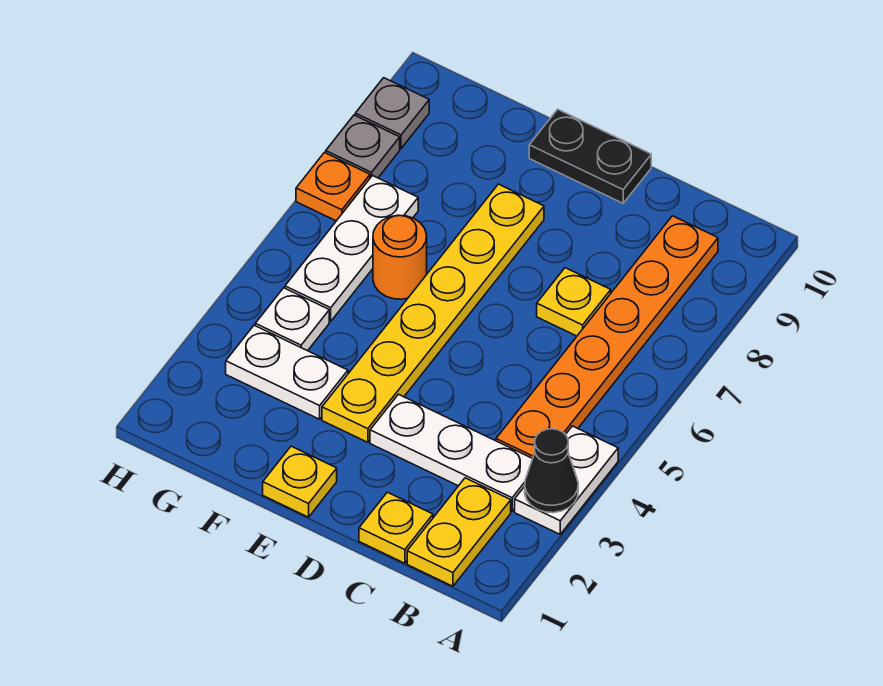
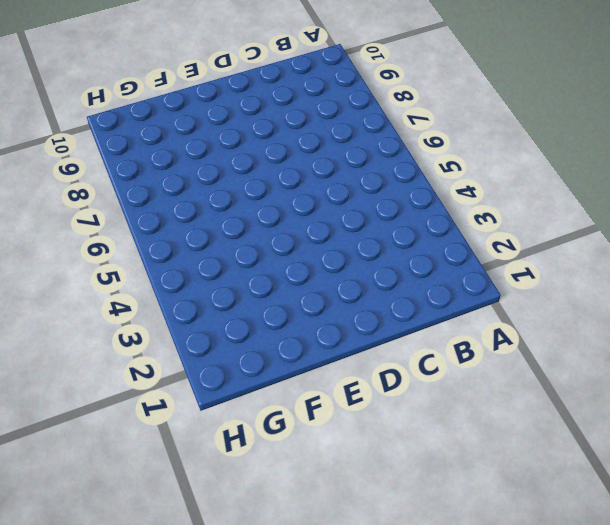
none -> white plate A3:A4 level 1
none -> yellow plate B1:B2 level 1
none -> white plate B3:D3 level 1

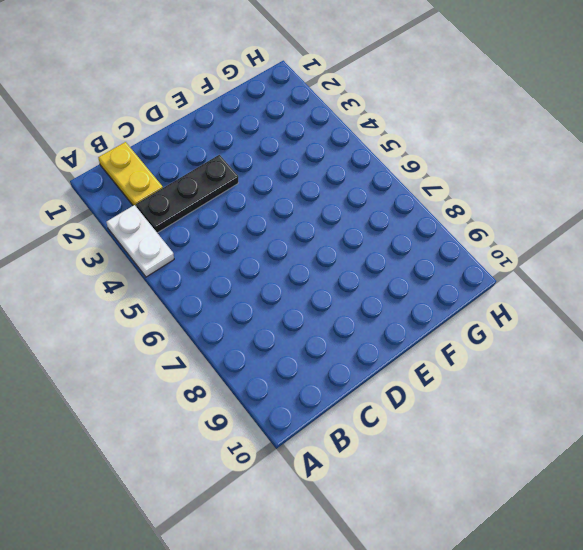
black plate B3:D3 level 1 -> white plate B3:D3 level 1
none -> orange plate B4:B9 level 1
none -> yellow plate C1 level 1
none -> yellow plate C7 level 1

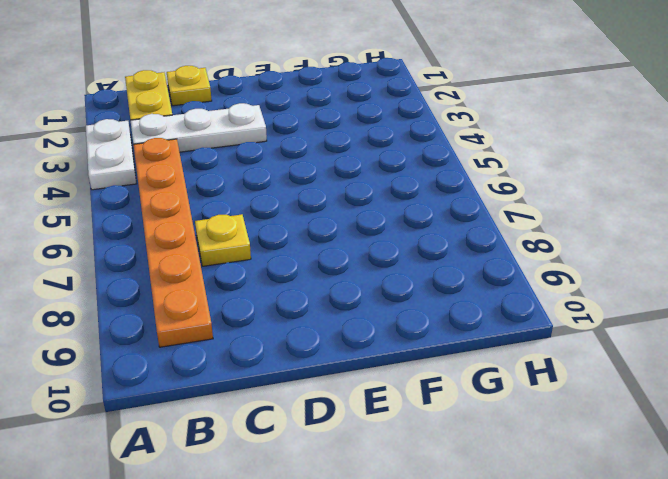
none -> black plate D10:E10 level 1
none -> yellow plate E1 level 1
none -> yellow plate E3:E8 level 1

